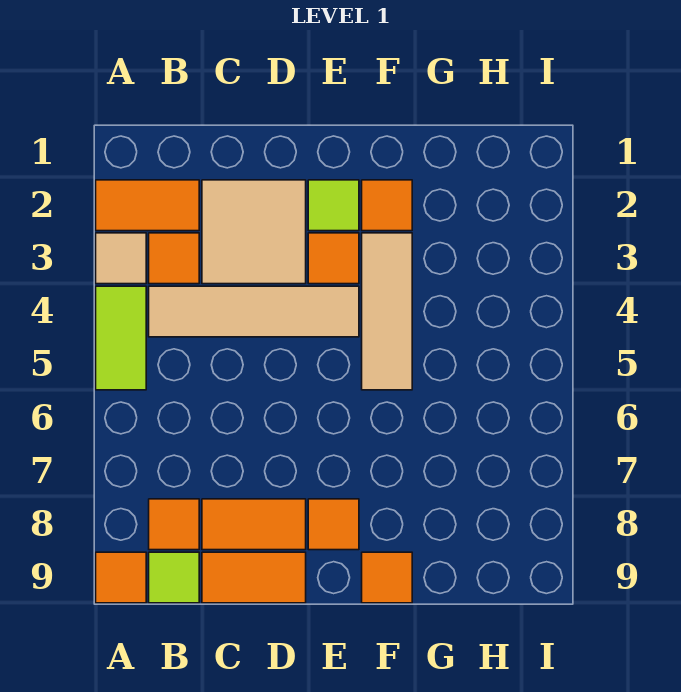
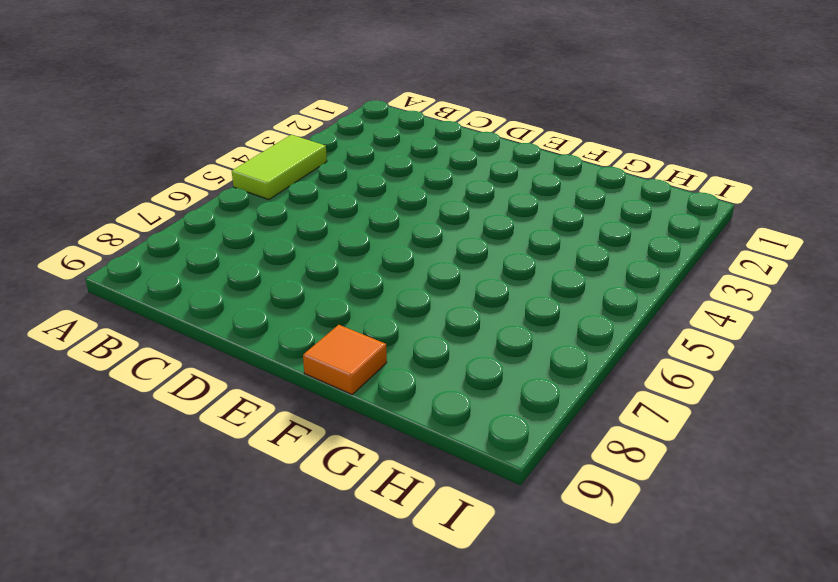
none -> orange tile A2:B2 level 1
none -> tan tile A3 level 1
none -> orange tile A9 level 1

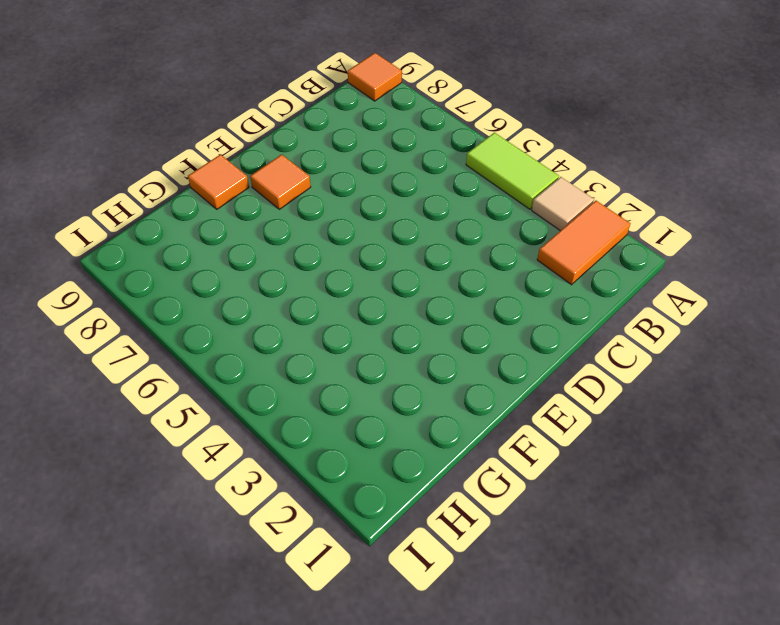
none -> orange tile B3 level 1
none -> tan tile B4:E4 level 1
none -> orange tile B8 level 1

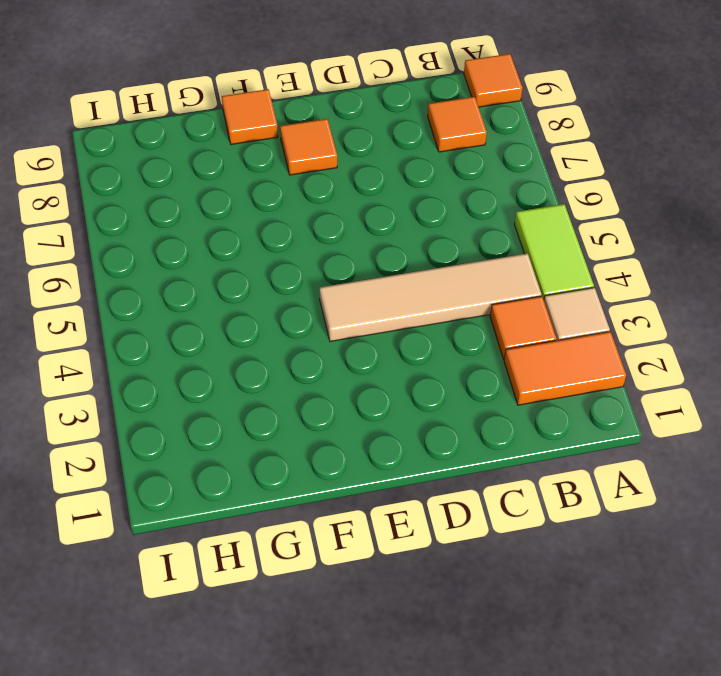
none -> lime tile B9 level 1
none -> tan tile C2:D3 level 1
none -> orange tile C8:D8 level 1

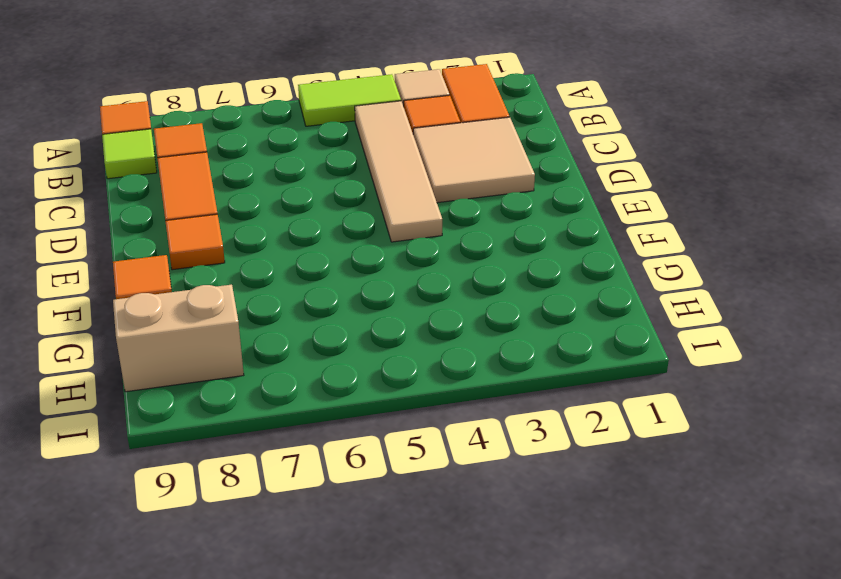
tan brick H8:H9 level 1 -> none
none -> orange tile C9:D9 level 1
none -> lime tile E2 level 1
none -> orange tile E3 level 1

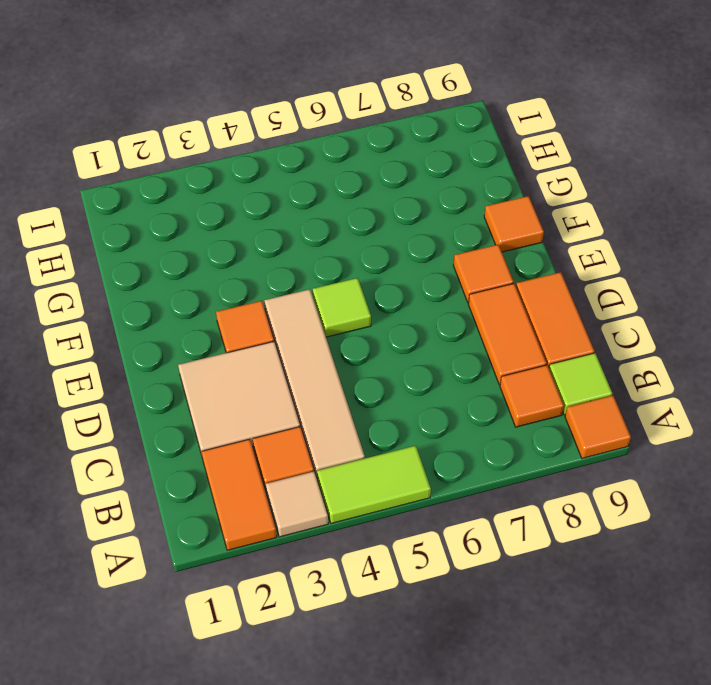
lime tile E5 level 1 -> lime tile E2 level 1
none -> orange tile F2 level 1
none -> tan tile F3:F5 level 1

